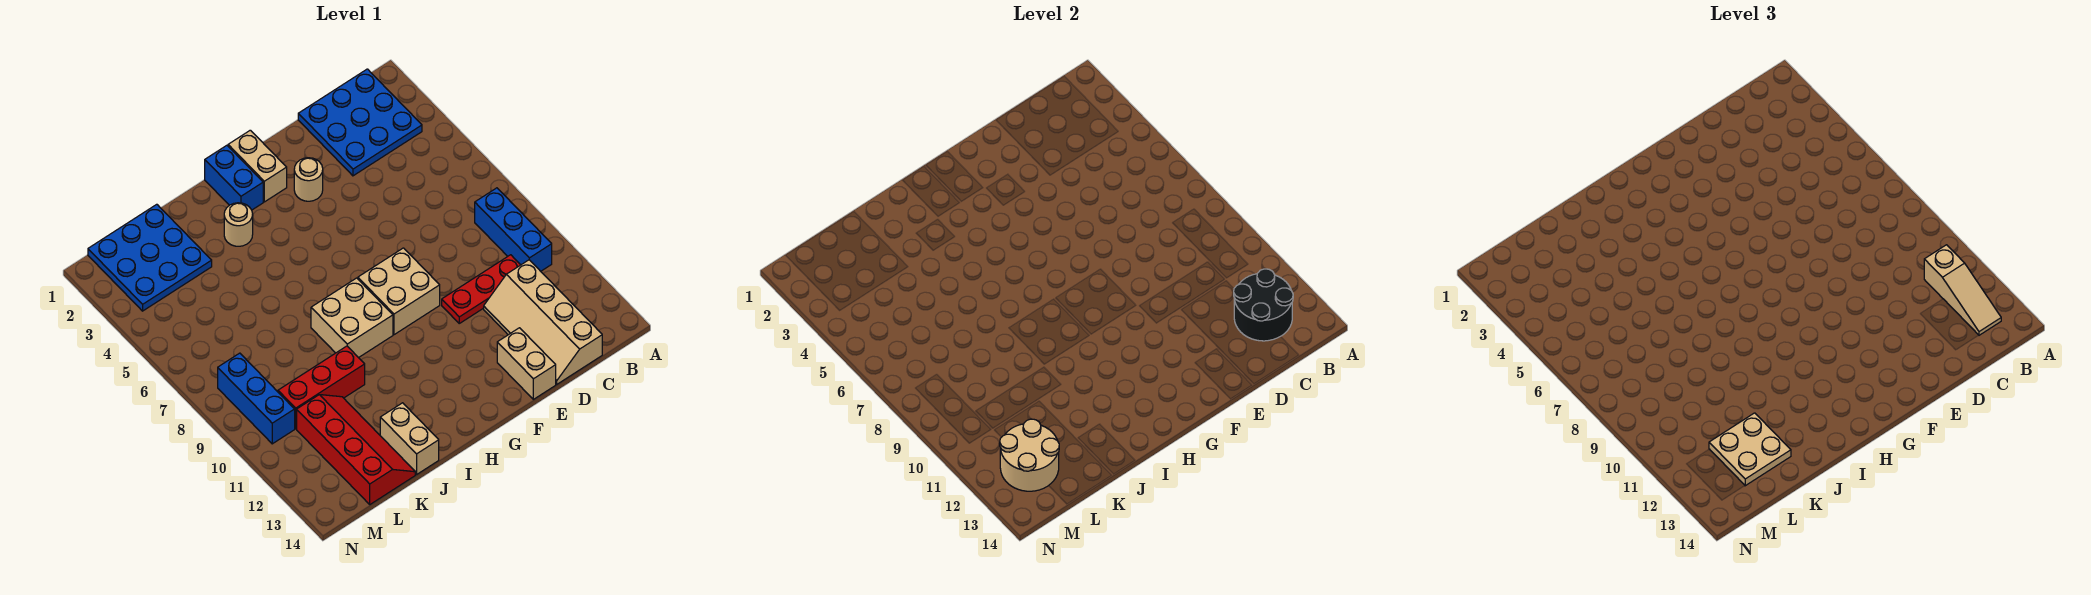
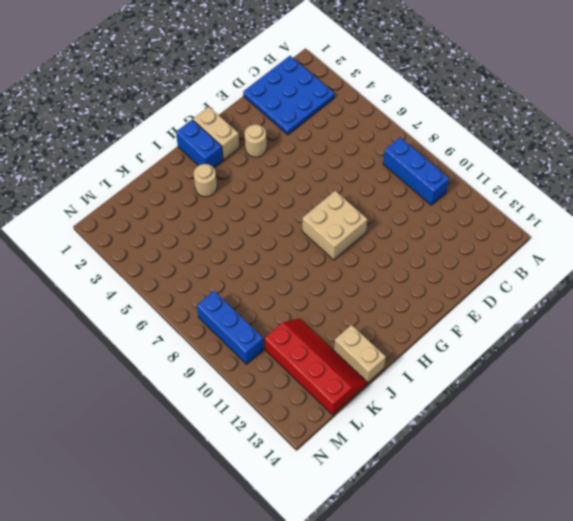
none -> red plate C10:E10 level 1
none -> tan slope C11:D14 level 1 top C
none -> tan brick E13:E14 level 1

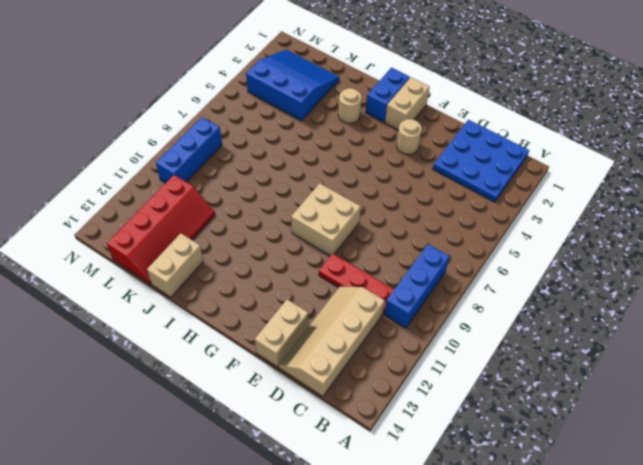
blue slope K2:M4 level 1 top 4 -> blue plate K1:M3 level 1
none -> tan brick H8:I9 level 1
none -> red brick J10:L10 level 1
none -> black round brick B12:C13 level 2

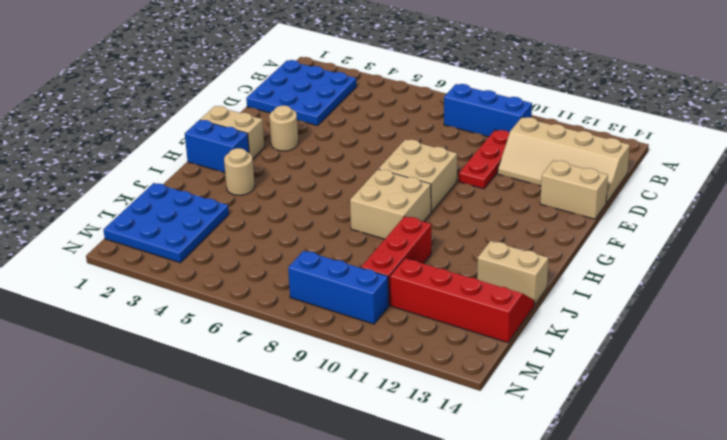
none -> black round brick B12:C13 level 2
none -> tan round brick L12:M13 level 2
none -> tan slope B11:B13 level 3 top 11

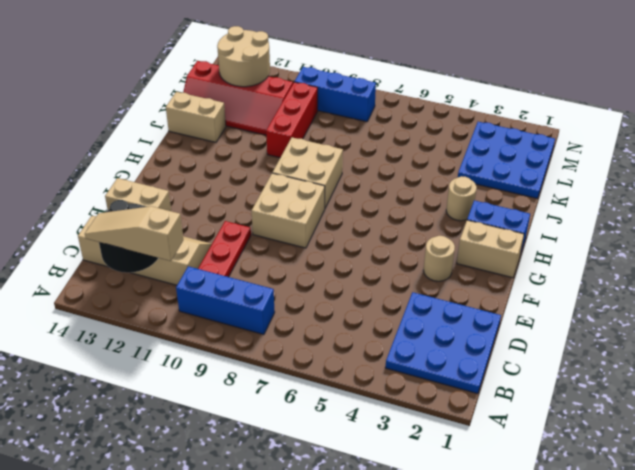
none -> tan plate K12:L13 level 3

